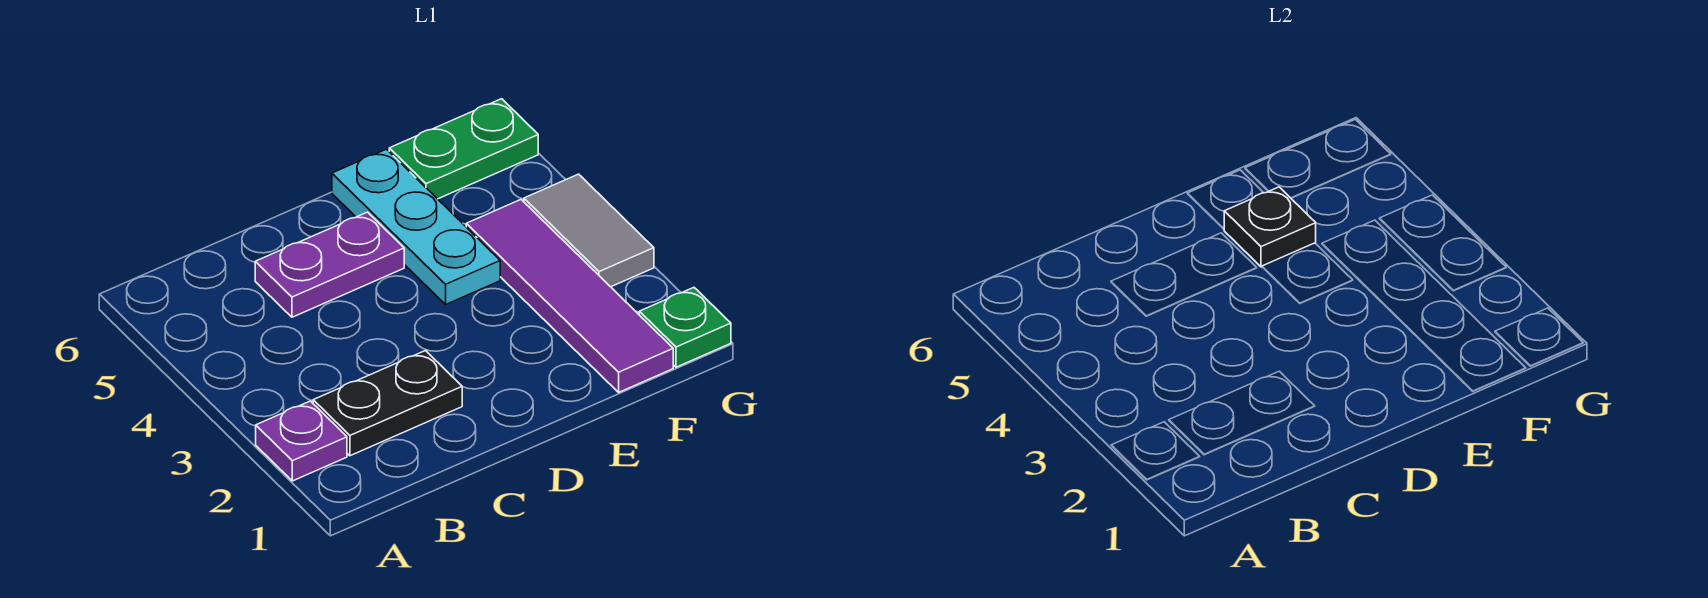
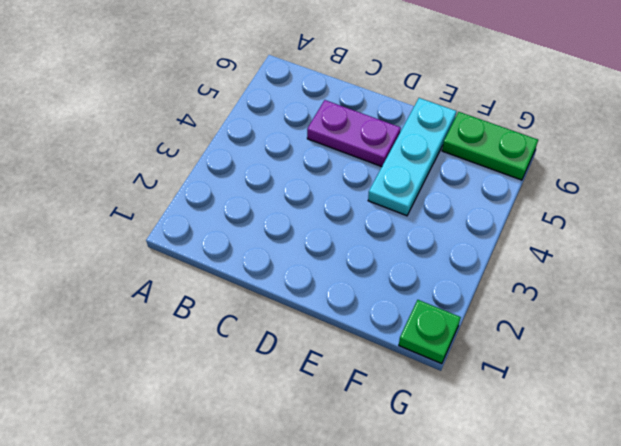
none -> purple plate A2 level 1
none -> black plate B2:C2 level 1

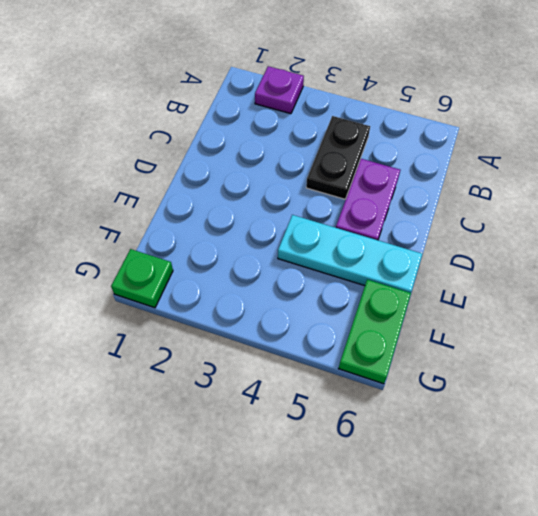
black plate B4:C4 level 1 -> black plate B2:C2 level 1
none -> purple tile F1:F4 level 1
none -> grey tile G3:G4 level 1

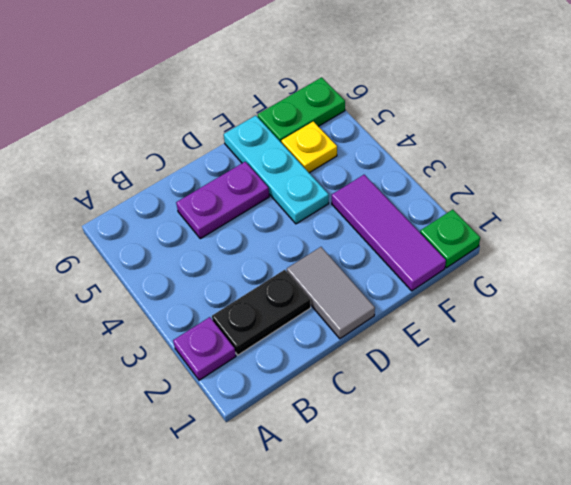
grey tile D1:D2 level 1 -> grey tile G3:G4 level 1
purple tile F1:F3 level 1 -> purple tile F1:F4 level 1
yellow plate F5 level 1 -> none
none -> black plate E5 level 2

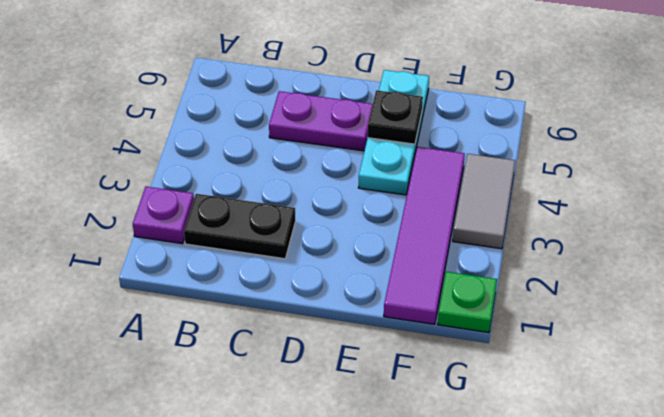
none -> green plate F6:G6 level 1

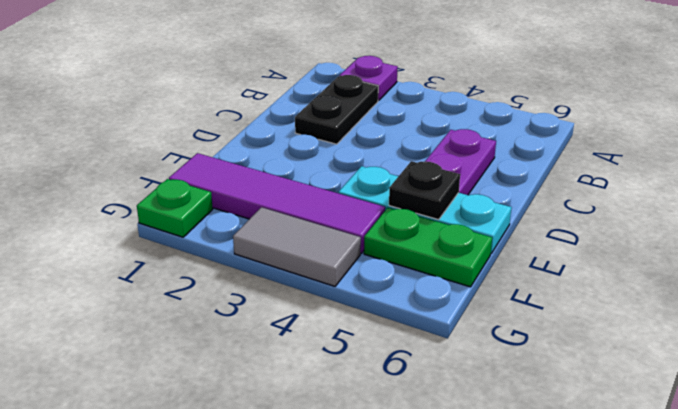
green plate F5:F6 level 1 -> green plate F6:G6 level 1

